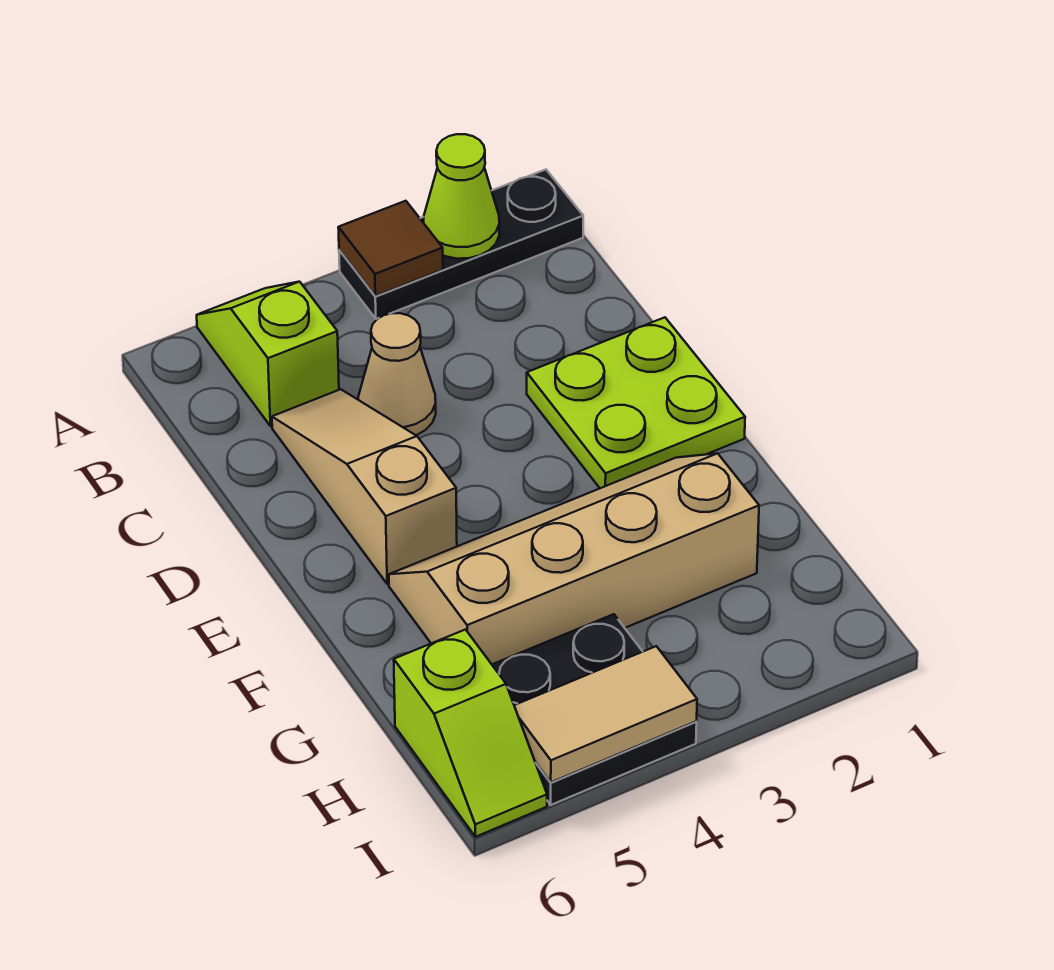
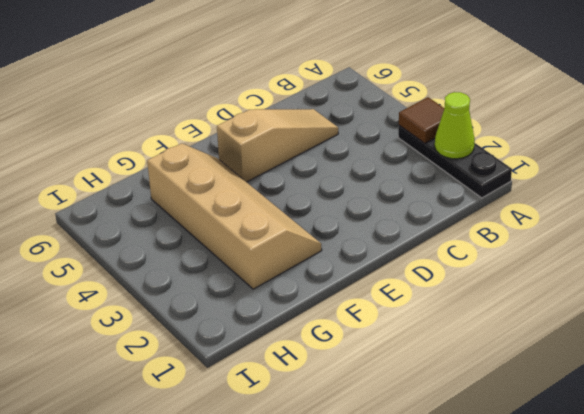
none -> lime slope A5:B5 level 1 top B
none -> tan cone C4 level 1

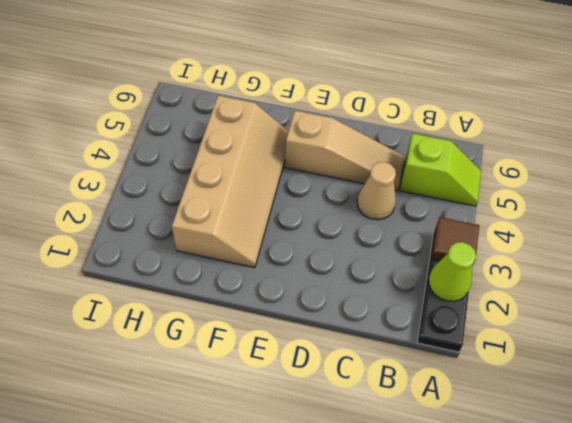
none -> lime plate D1:E2 level 1
none -> black plate H4:I5 level 1

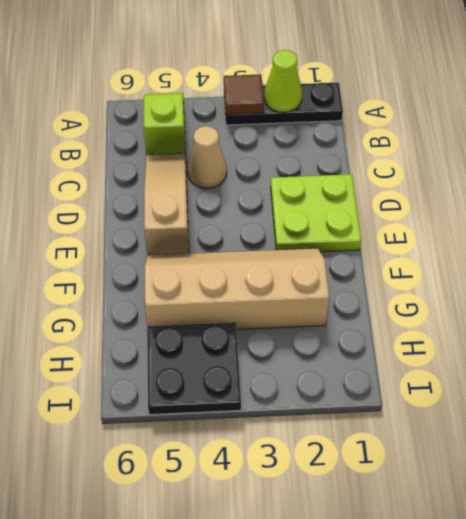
none -> lime slope H6:I6 level 1 top H
none -> tan tile I4:I5 level 2

